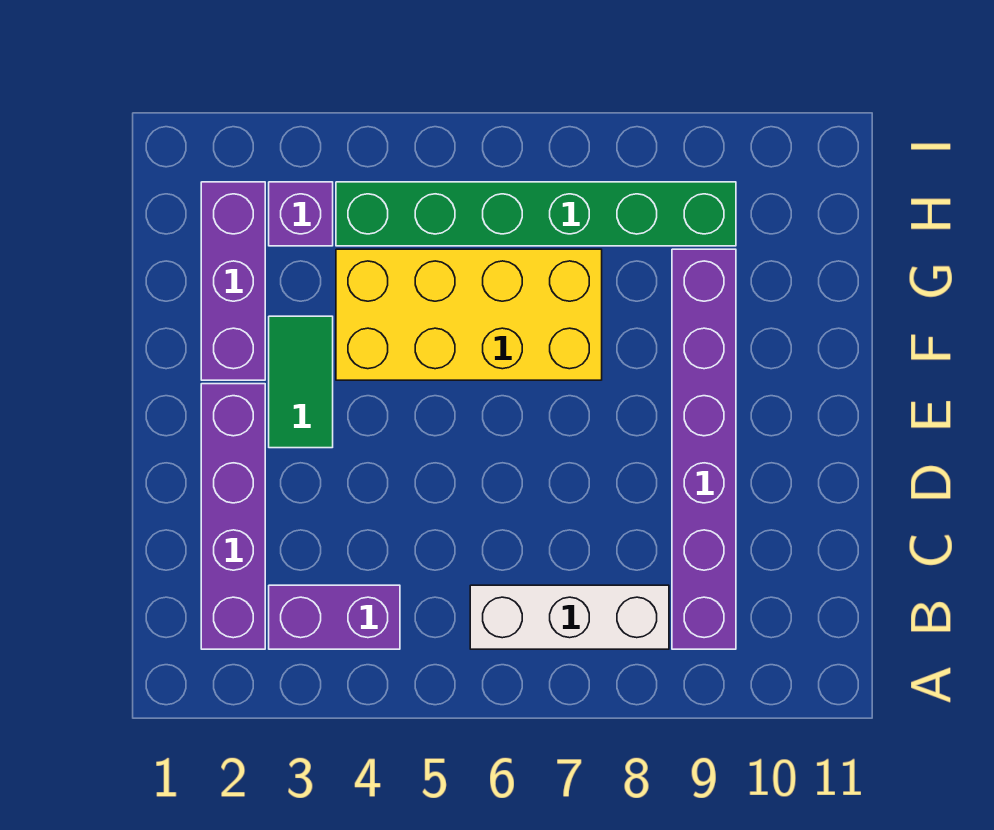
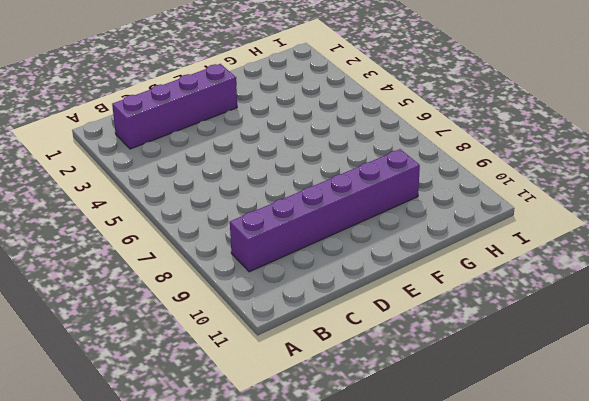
none -> purple brick B3:B4 level 1
none -> white brick B6:B8 level 1

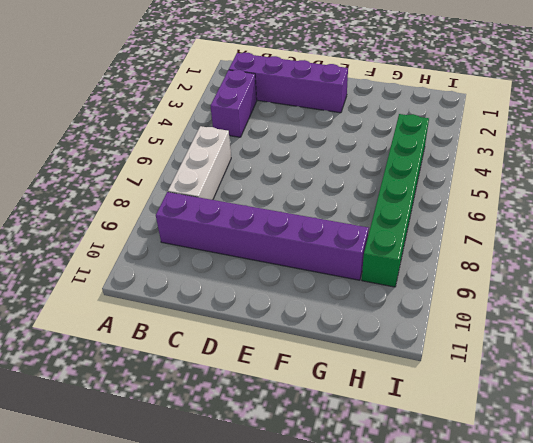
none -> green tile E3:F3 level 1
none -> purple brick F2:H2 level 1

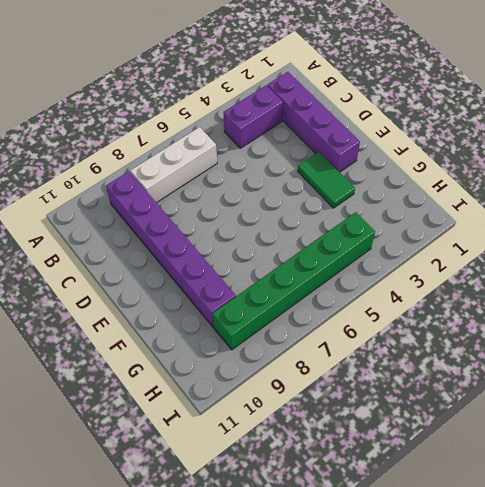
none -> purple brick F2:H2 level 1
none -> yellow brick F4:G7 level 1

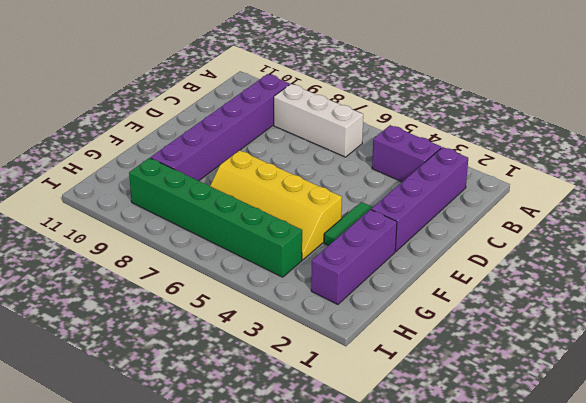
yellow slope F4:G7 level 1 top F -> yellow brick F4:G7 level 1
none -> purple brick H3 level 1

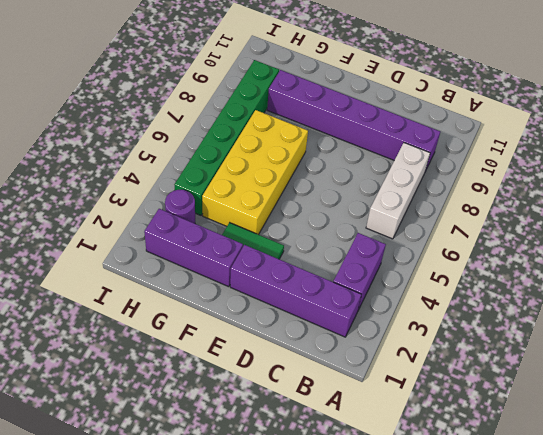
purple round brick H3 level 1 -> purple brick H3 level 1

